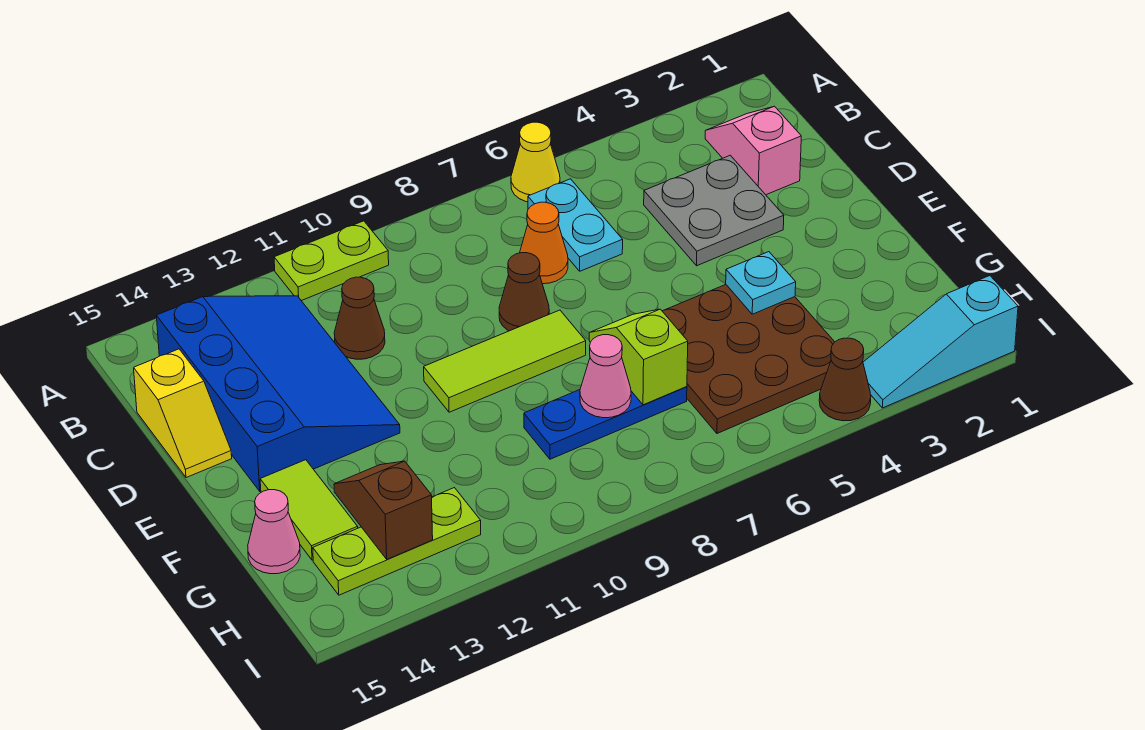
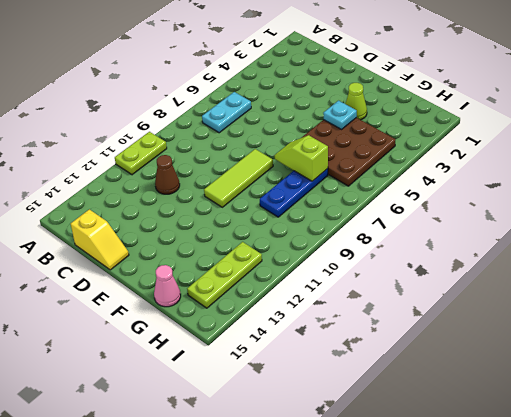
cyan plate B6:B7 level 1 -> cyan plate B6:C6 level 1
lime cone F3 level 1 -> none
none -> yellow cone A6 level 1
none -> pink slope B2:C2 level 1 top C
none -> blue slope B12:E14 level 1 top 14

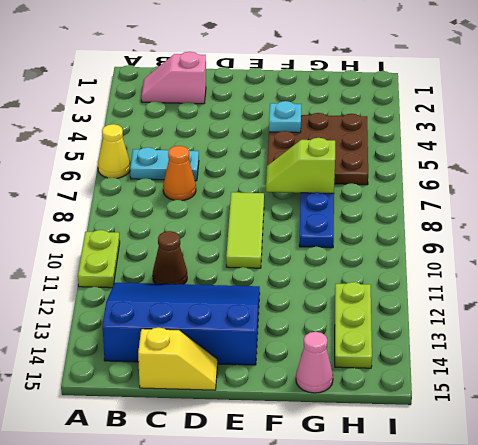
none -> grey plate C3:D4 level 1
none -> brown cone D8 level 1
none -> lime tile F14:G14 level 1

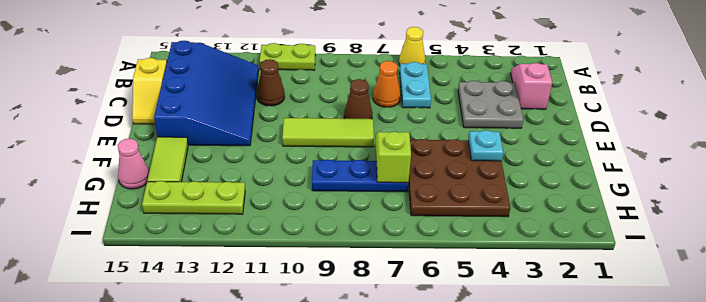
none -> cyan slope I1:I3 level 1 top 1
none -> brown cone I4 level 1
none -> pink cone G8 level 2

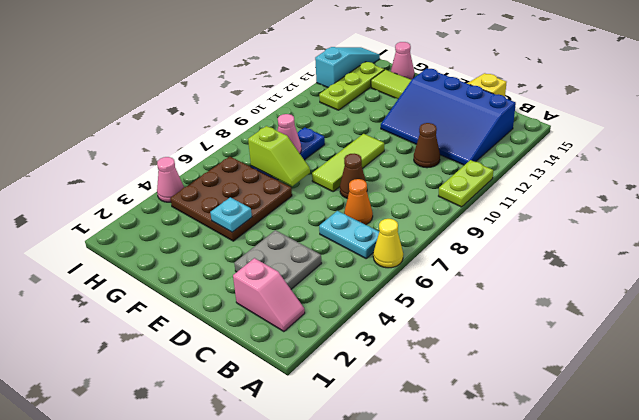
pink cone I4 level 1 -> brown cone I4 level 1
cyan slope I13:I15 level 1 top 13 -> cyan slope I1:I3 level 1 top 1
none -> brown slope G13:H13 level 2 top H

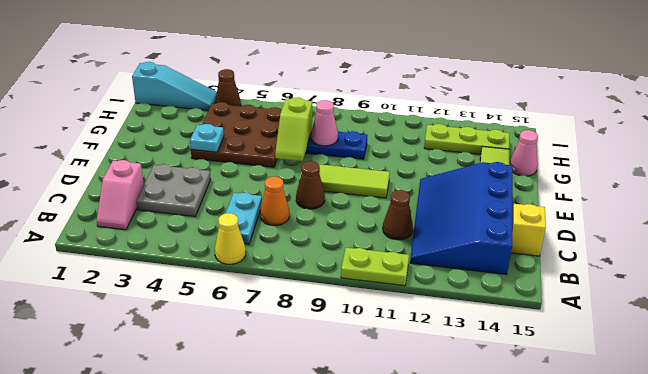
none -> brown slope G13:H13 level 2 top H

